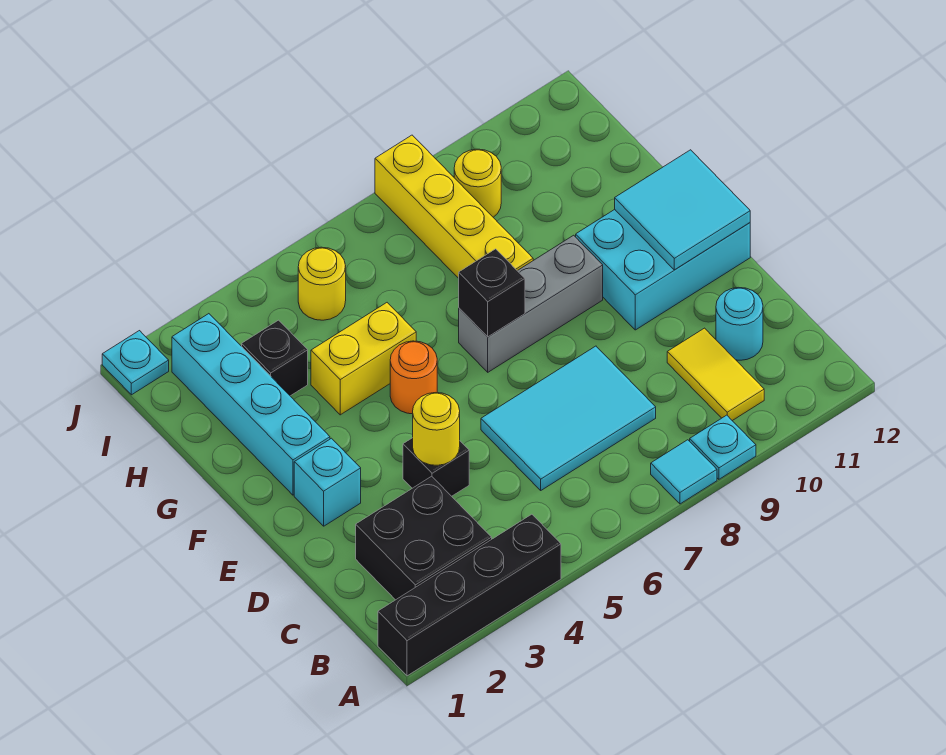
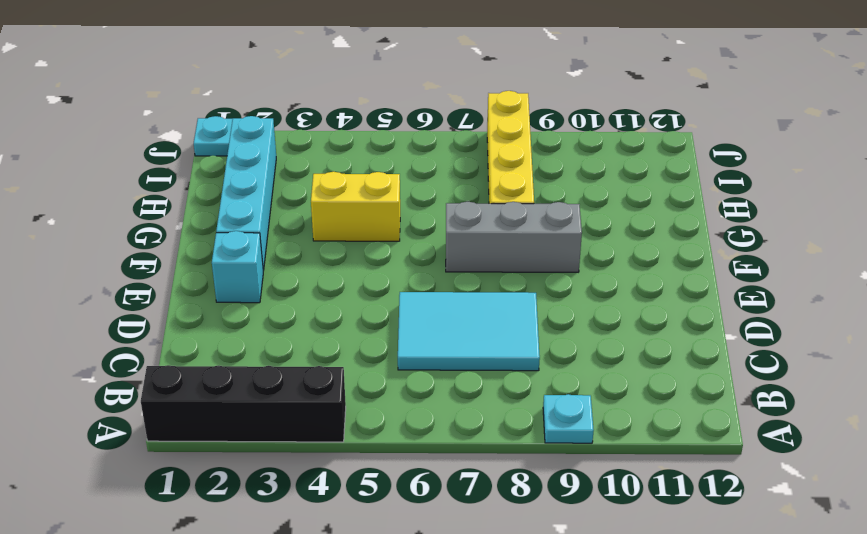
none -> cyan tile A8 level 1
none -> black brick B2:C3 level 1
none -> yellow tile B10:C10 level 1

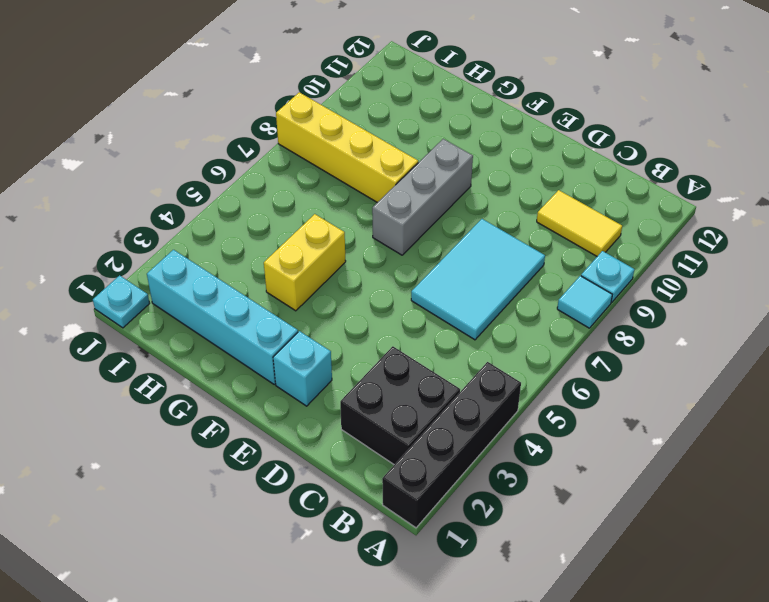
none -> cyan round brick C11 level 1
none -> black brick D4 level 1
none -> cyan brick E10:F12 level 1

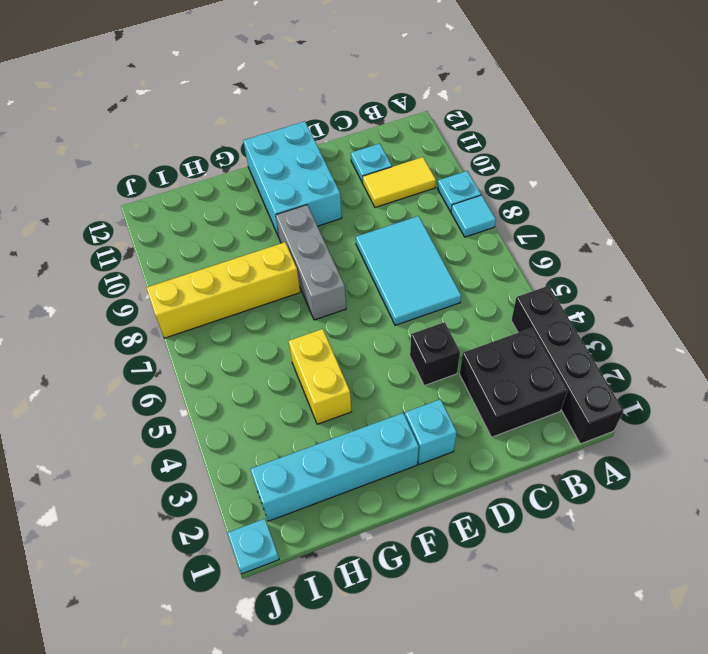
cyan plate C11 level 1 -> cyan round brick C11 level 1
none -> orange round brick F5 level 1
none -> black brick H3 level 1
none -> yellow round brick I5 level 1

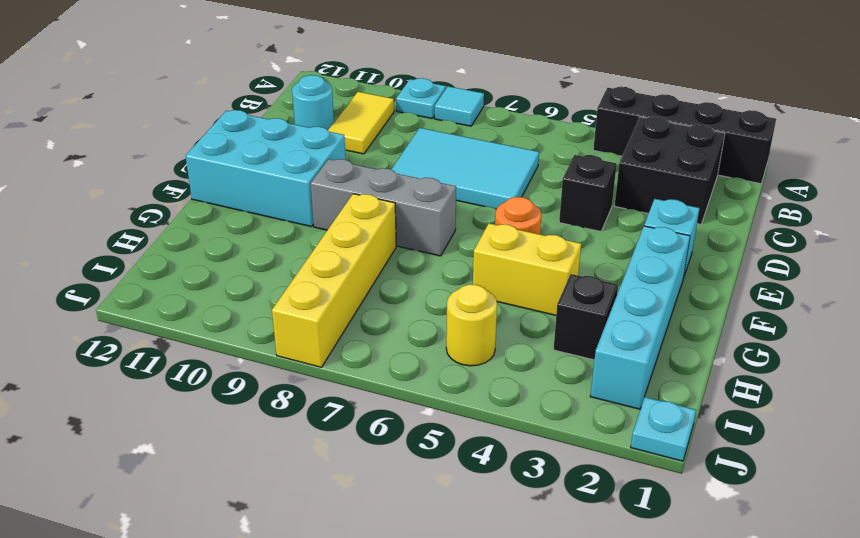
none -> yellow round brick I9 level 1
none -> yellow round brick D4 level 2
none -> cyan tile E11:F12 level 2

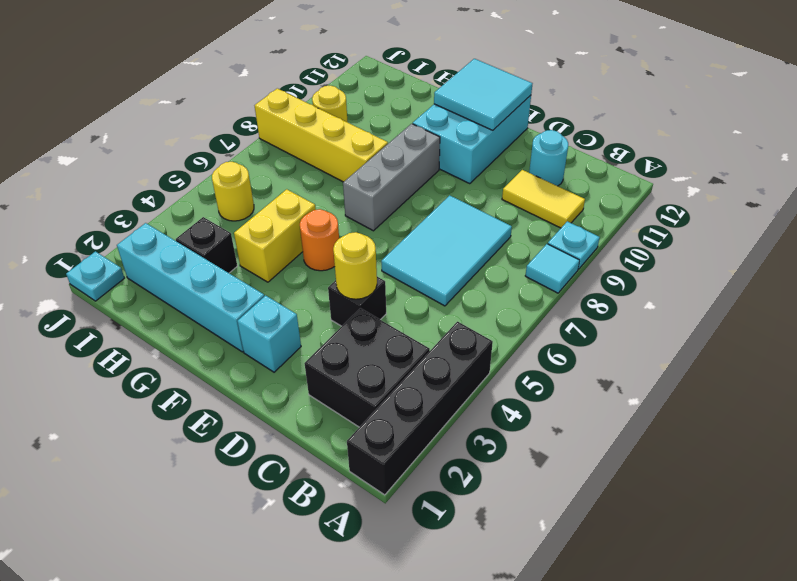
none -> black brick F7 level 2

